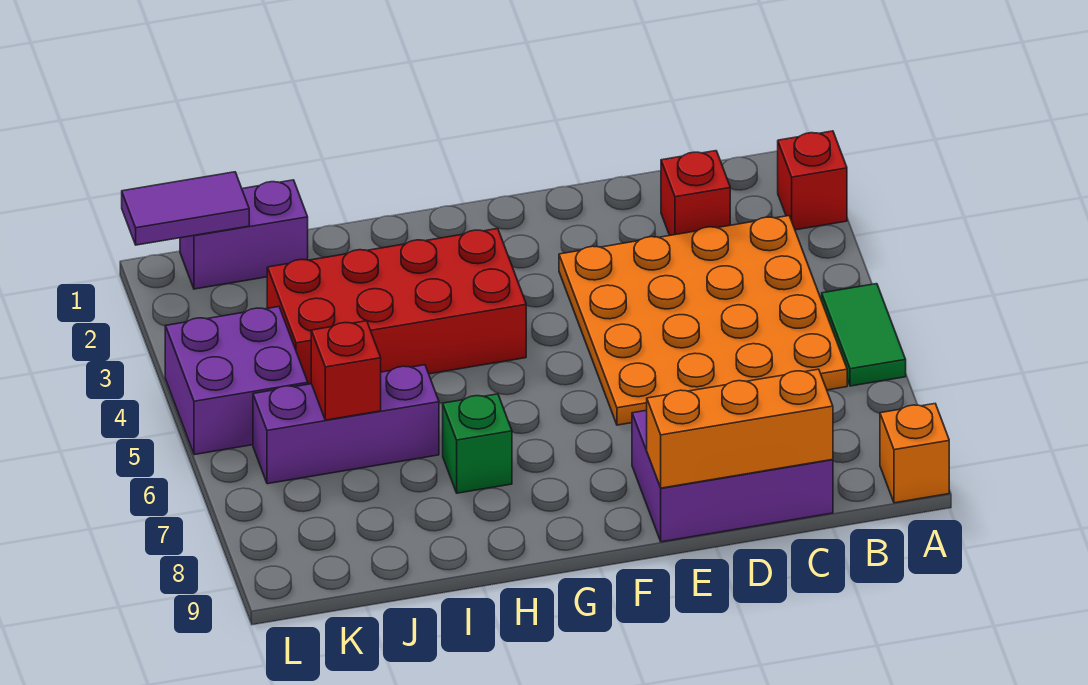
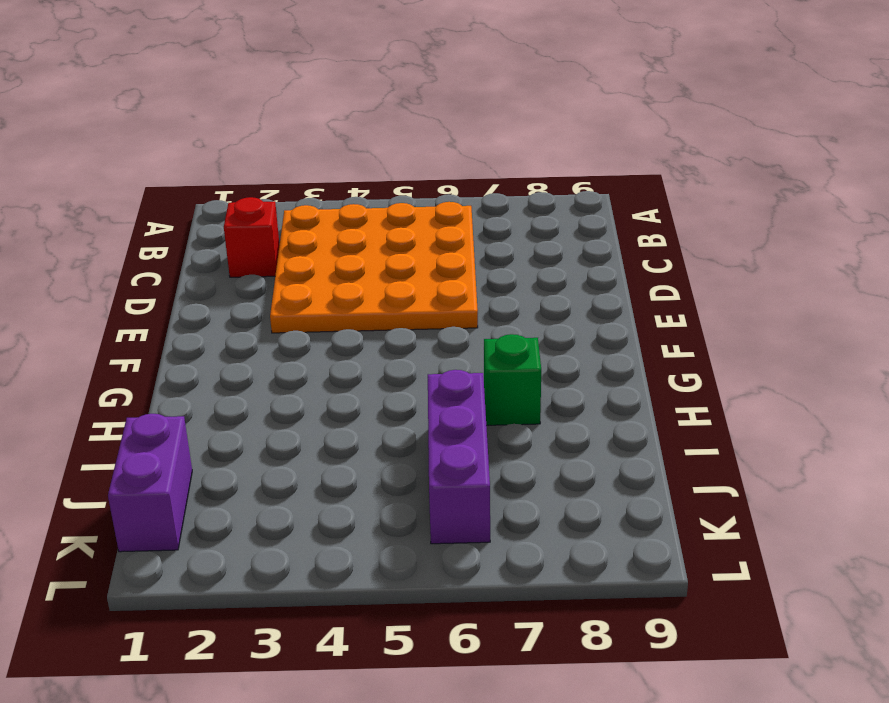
none -> red brick A2 level 1
none -> green tile A5:A6 level 1
none -> orange brick A9 level 1

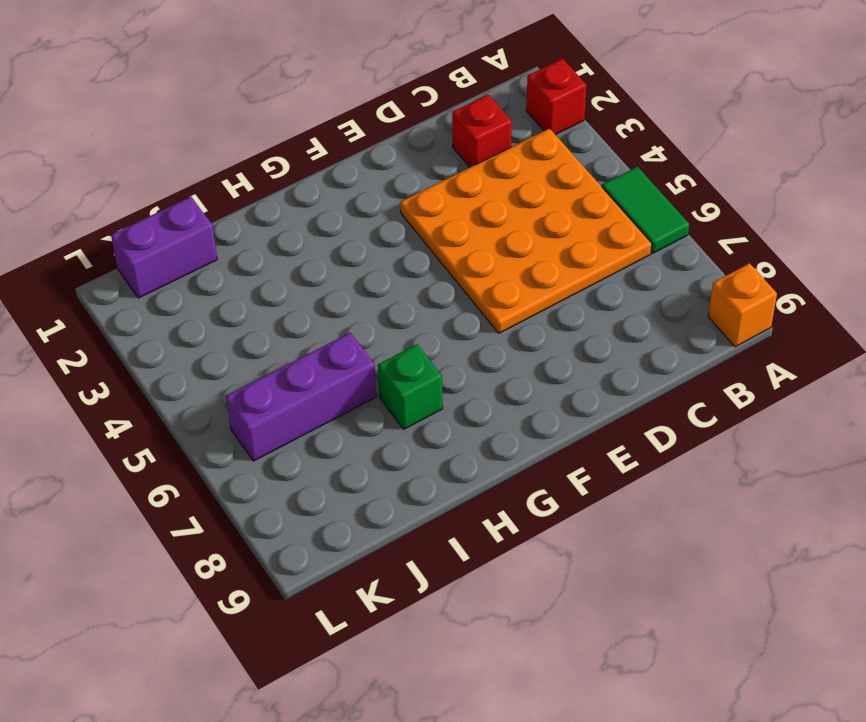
none -> purple brick C8:E9 level 1
none -> red brick G3:J4 level 1
none -> purple brick K4:L5 level 1

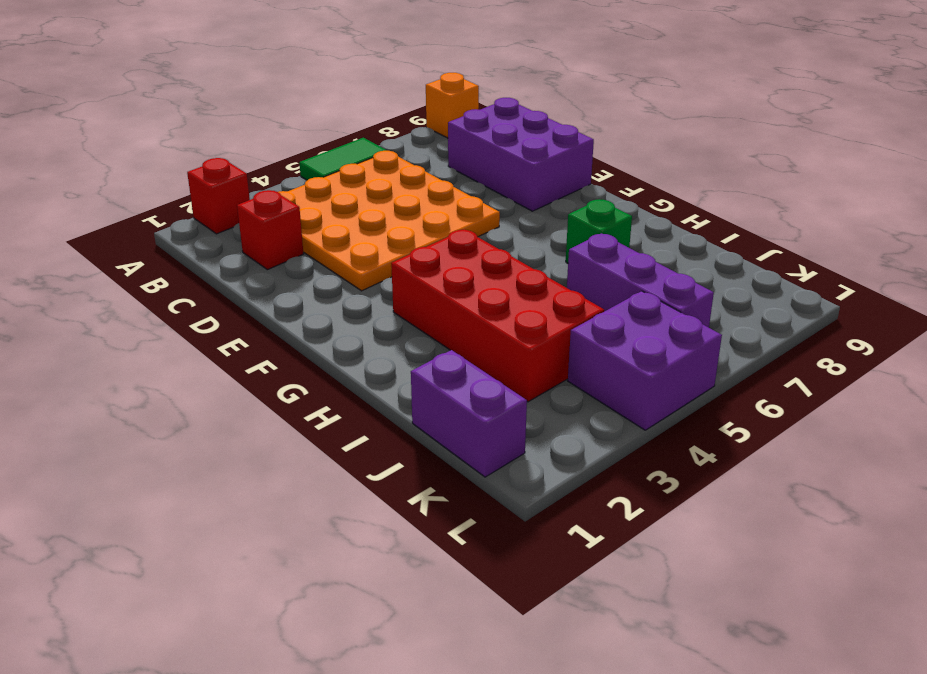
none -> orange brick C9:E9 level 2
none -> red brick J6 level 2
none -> purple tile K1:L1 level 2

